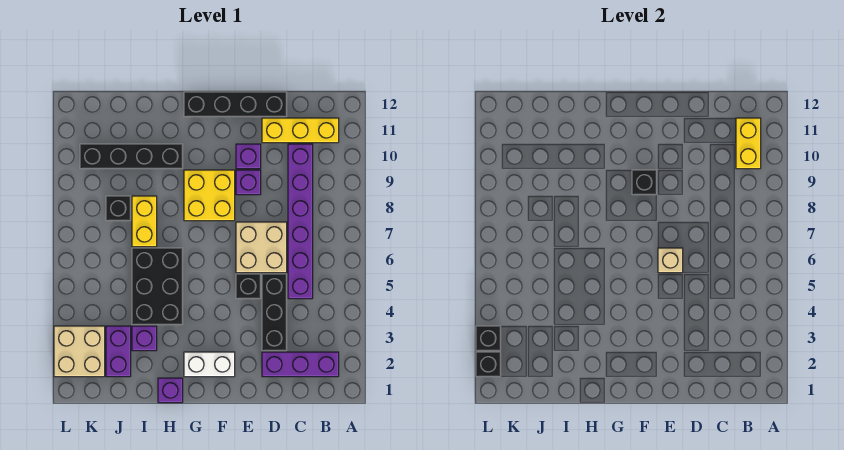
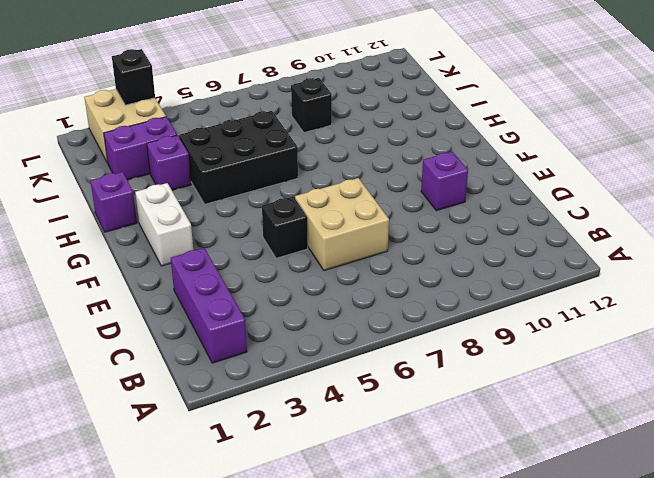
none -> yellow brick B11:D11 level 1
none -> purple brick C5:C10 level 1
none -> black brick D3:D5 level 1

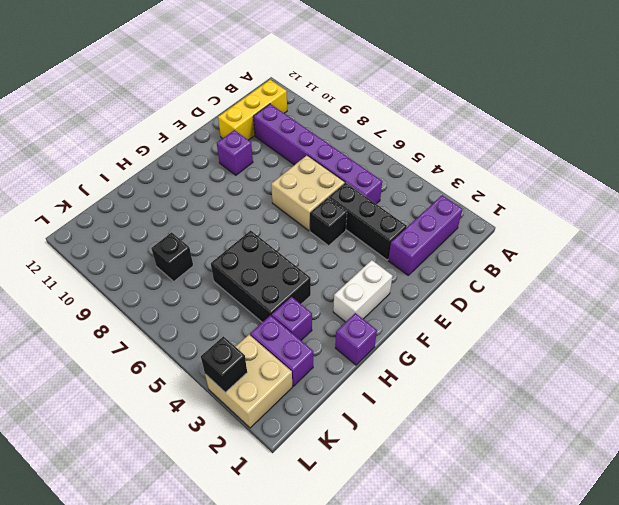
none -> black brick D12:G12 level 1
none -> purple brick E9 level 1
none -> yellow brick F8:G9 level 1

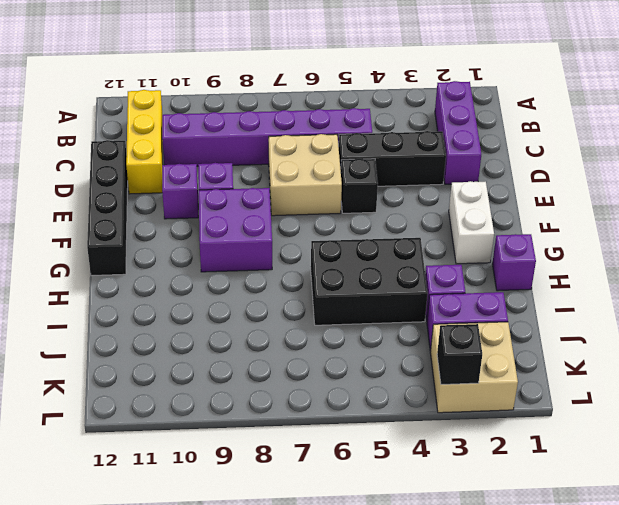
purple brick F8:G9 level 1 -> yellow brick F8:G9 level 1
none -> black brick H10:K10 level 1
none -> yellow brick I7:I8 level 1
none -> black brick J8 level 1

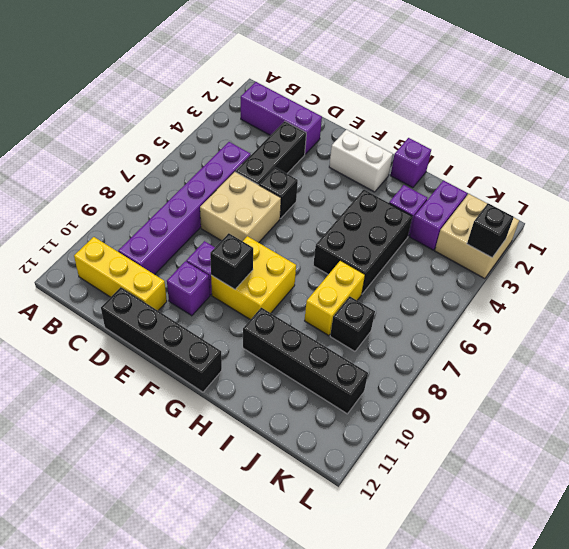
none -> yellow brick B10:B11 level 2
none -> tan brick E6 level 2
none -> black brick L2 level 2

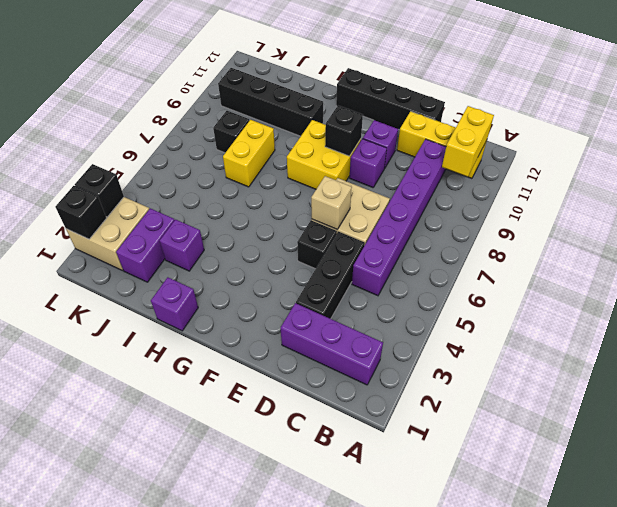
none -> white brick F2:G2 level 1
none -> black brick H4:I6 level 1

